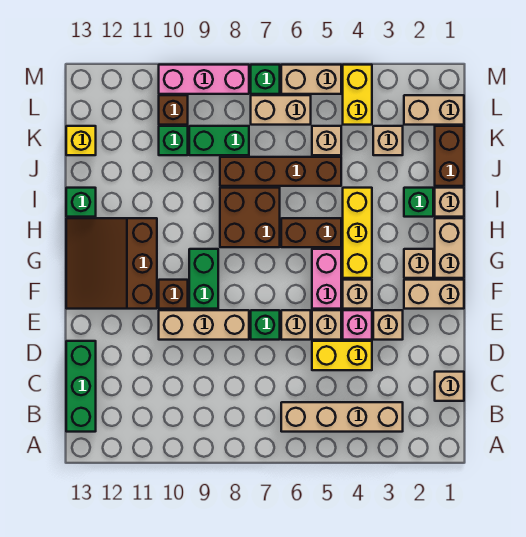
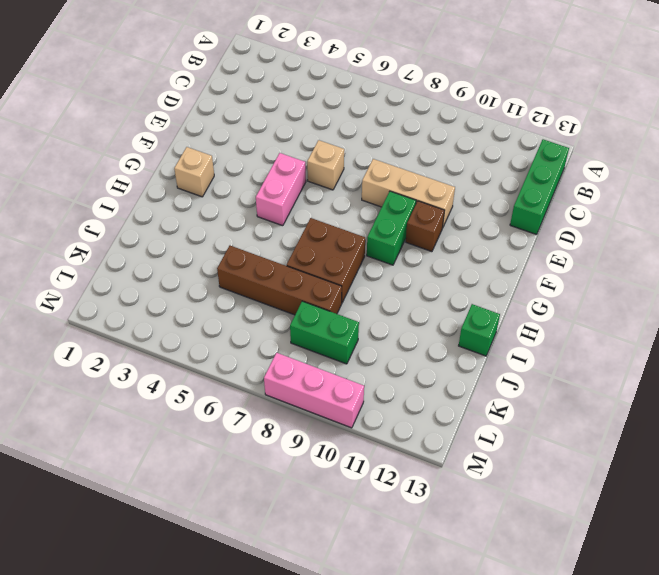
none -> tan brick B3:B6 level 1
none -> tan brick C1 level 1
none -> yellow brick D4:D5 level 1
none -> tan brick E3 level 1

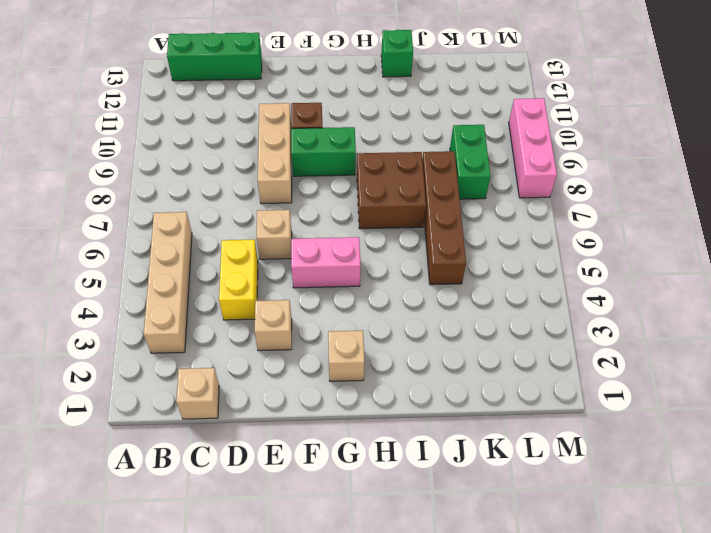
none -> pink brick E4 level 1
none -> tan brick E5 level 1
none -> green brick E7 level 1
none -> tan brick F1:F2 level 1

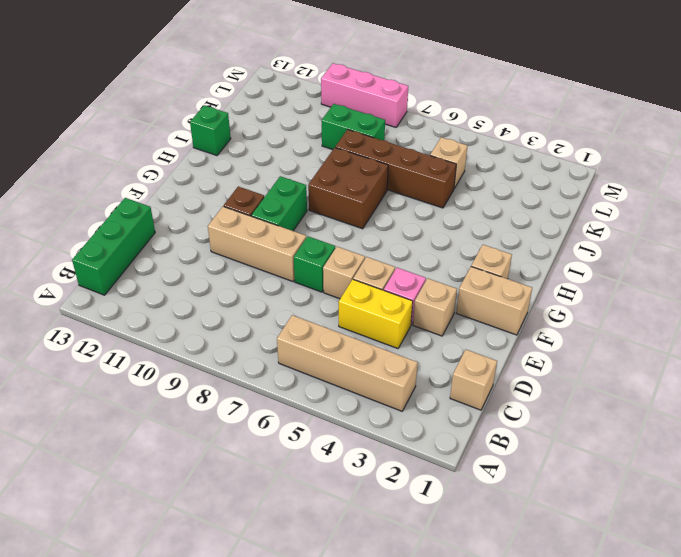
none -> tan brick F4 level 1
none -> pink brick F5:G5 level 1
none -> brown slope F11:H13 level 1 top 11
none -> tan brick G1:H1 level 1

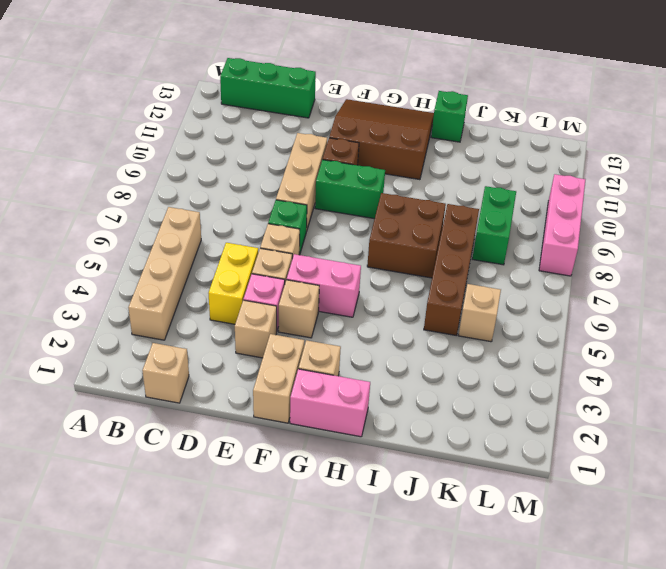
pink brick G1:H1 level 1 -> tan brick G1:H1 level 1
none -> yellow brick G4:I4 level 1
none -> brown brick H5:H6 level 1
none -> tan brick I1 level 1
none -> green brick I2 level 1

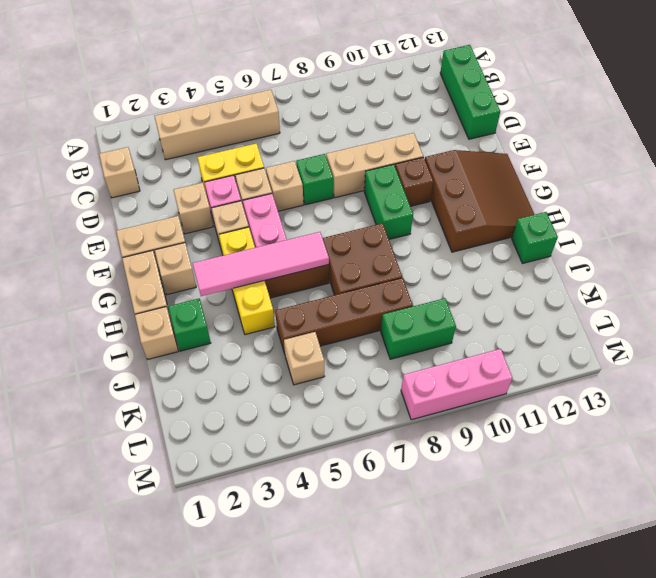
pink tile H3:H6 level 2 -> none
none -> brown brick J1:K1 level 1
none -> tan brick K3 level 1
none -> green brick K10 level 1
none -> yellow brick K13 level 1

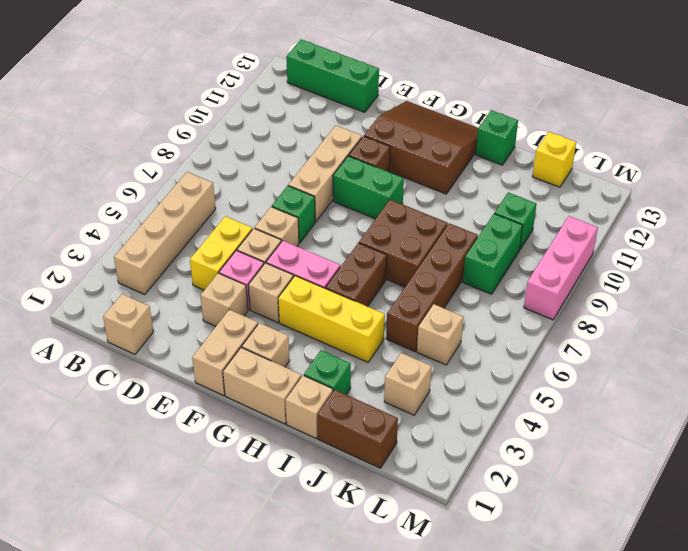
none -> tan brick L1:L2 level 1
none -> yellow brick L4:M4 level 1
none -> tan brick L6:L7 level 1
none -> brown brick L10 level 1

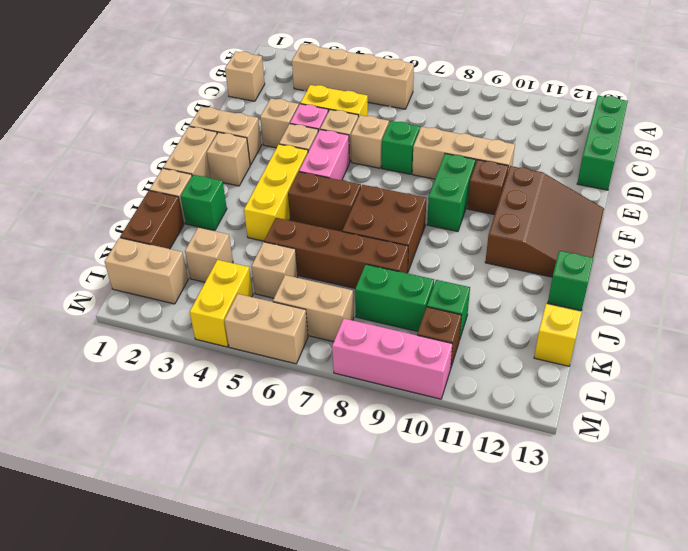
none -> green brick M7 level 1

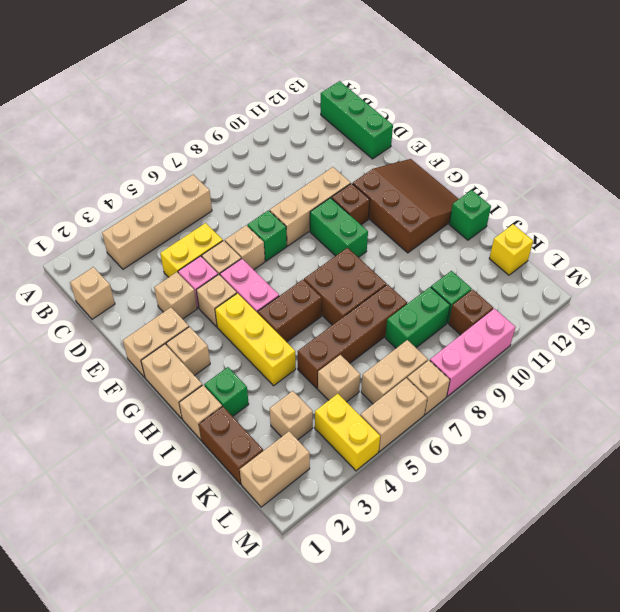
tan brick M7 level 1 -> green brick M7 level 1

